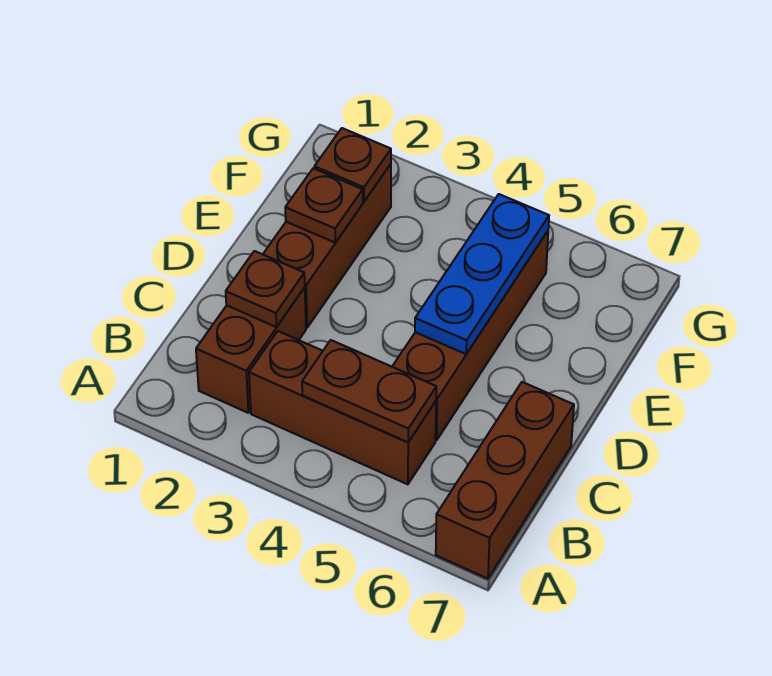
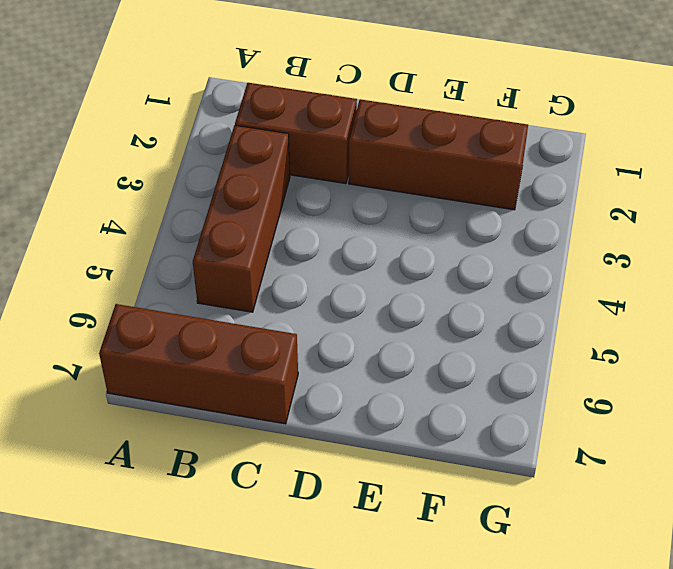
none -> brown brick C5:F5 level 1
none -> brown plate B4:B5 level 2

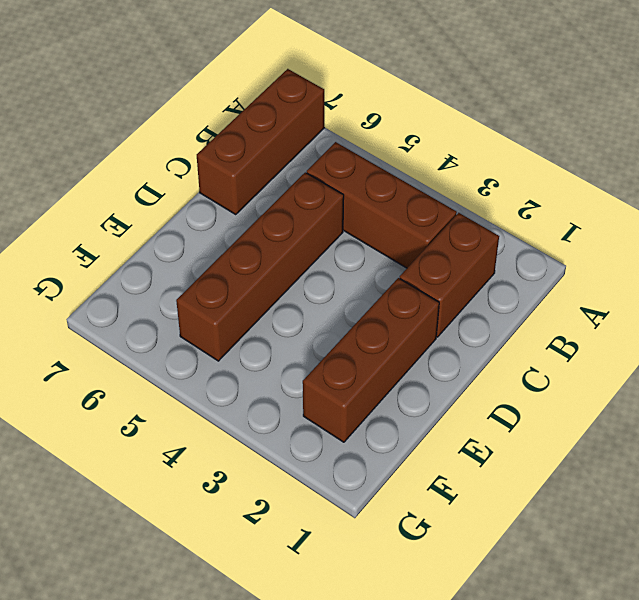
none -> brown plate B4:B5 level 2
none -> brown plate C2 level 2

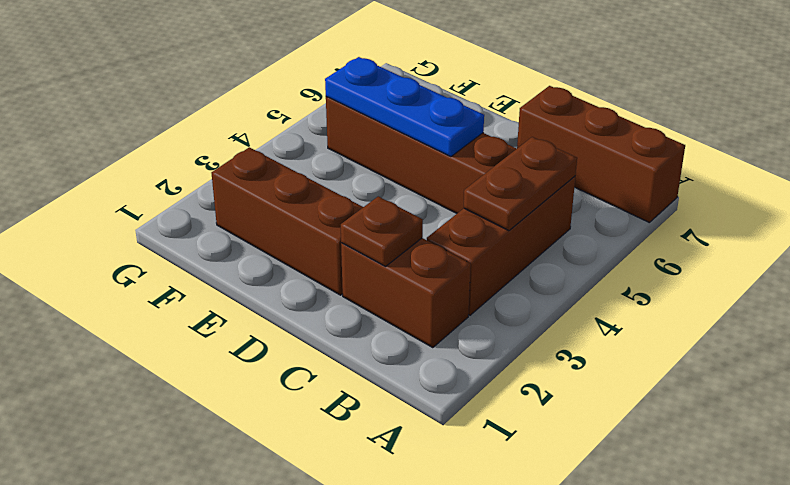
none -> brown plate E2 level 2
none -> brown plate F2 level 2

